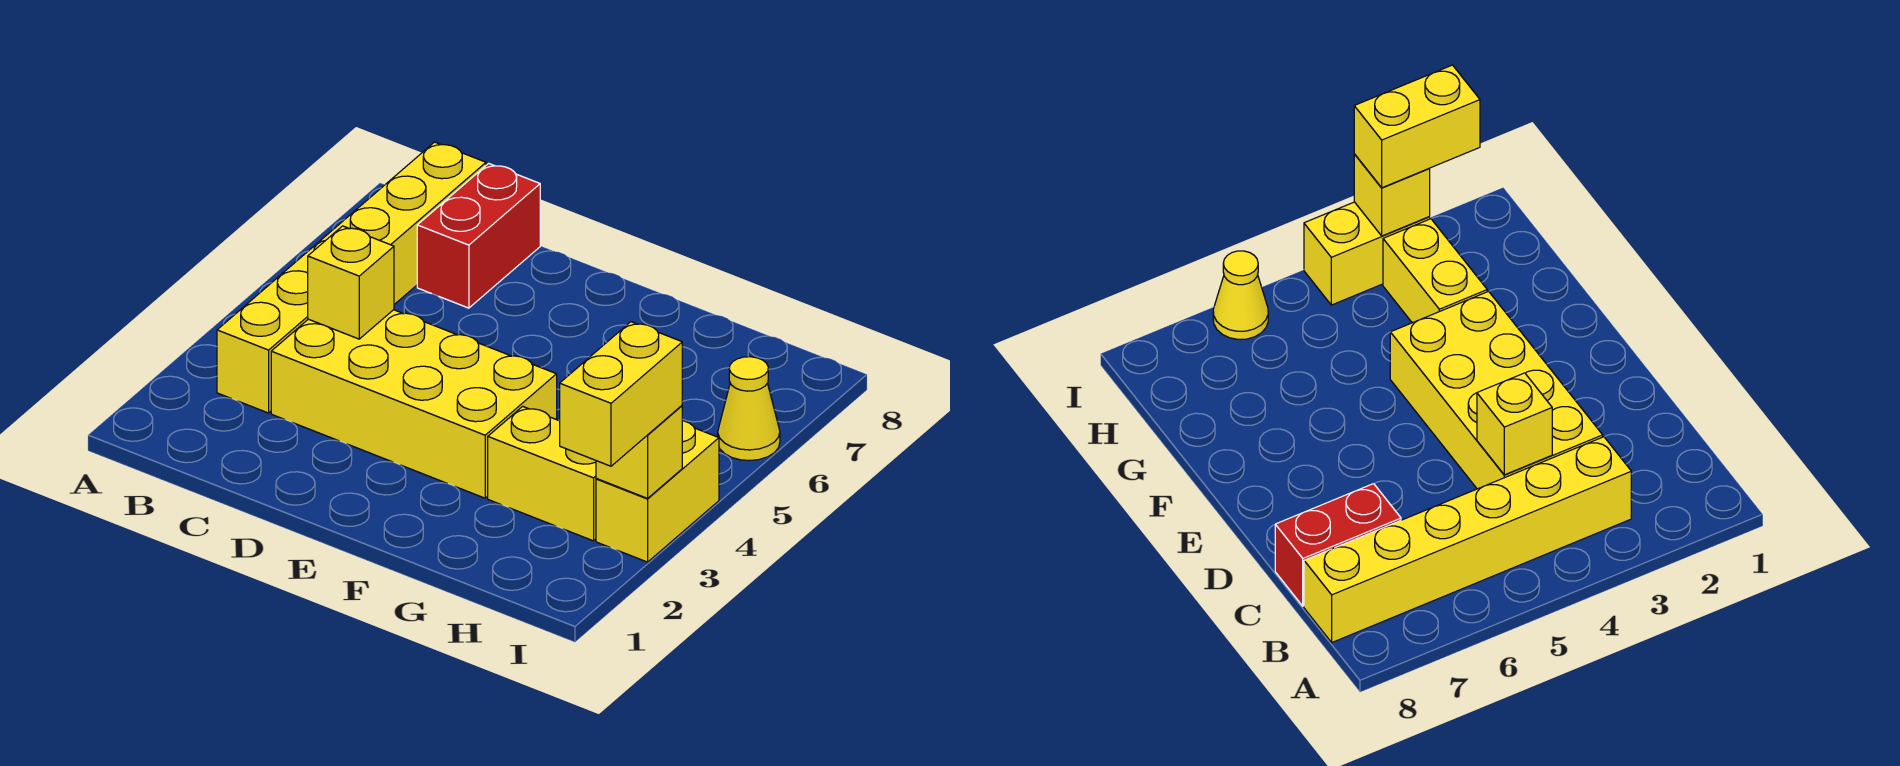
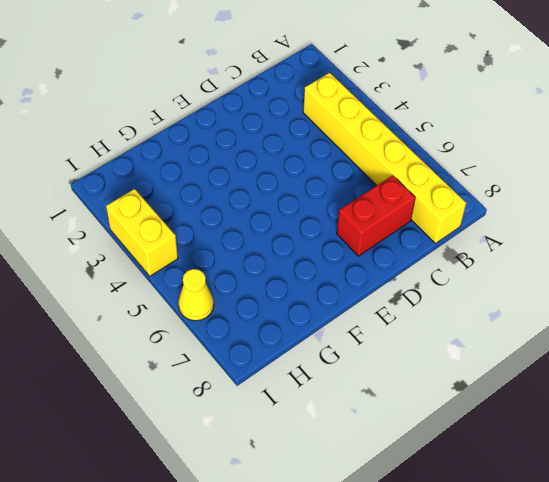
red brick C7:D7 level 1 -> red brick C7:C8 level 1
none -> yellow brick C3:F4 level 1
none -> yellow brick G3:H3 level 1

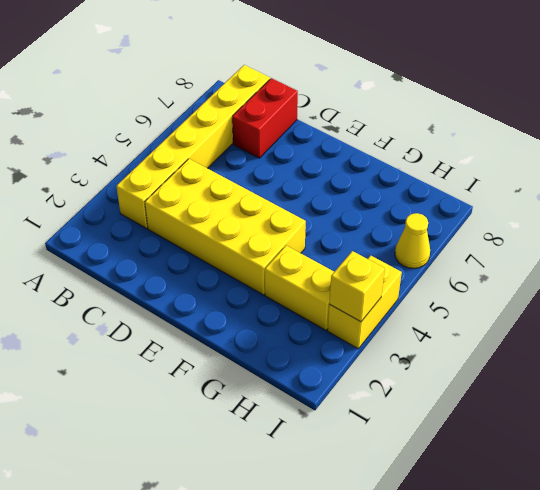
none -> yellow brick C4 level 2
none -> yellow brick I2:I3 level 3

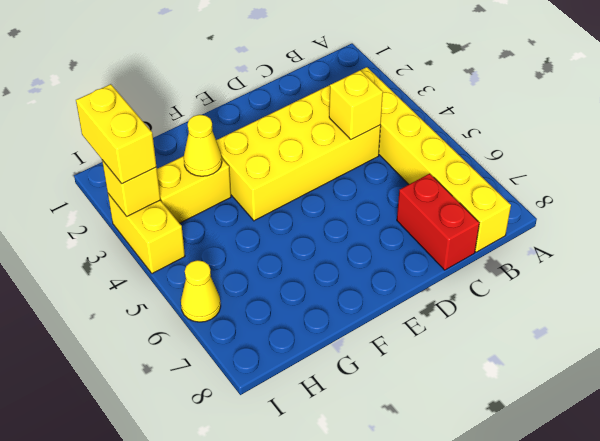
yellow cone G3 level 2 -> none

